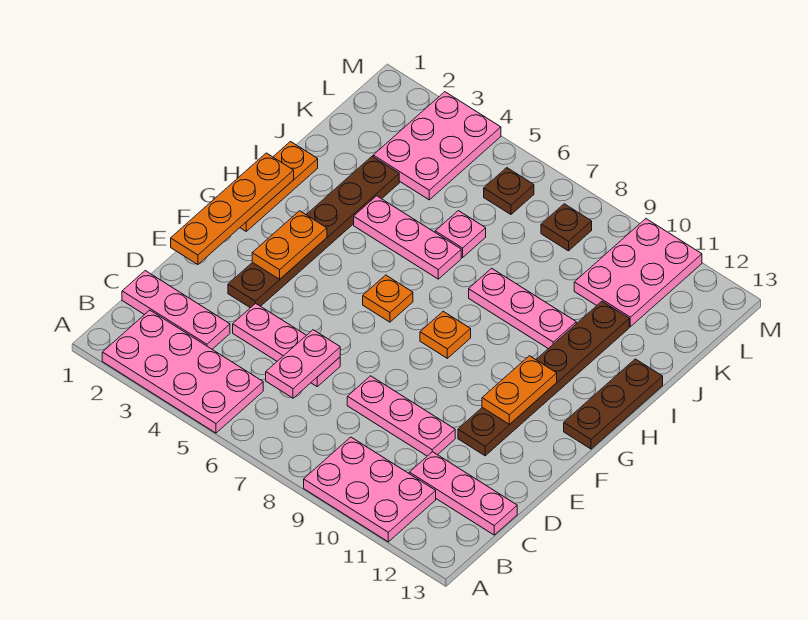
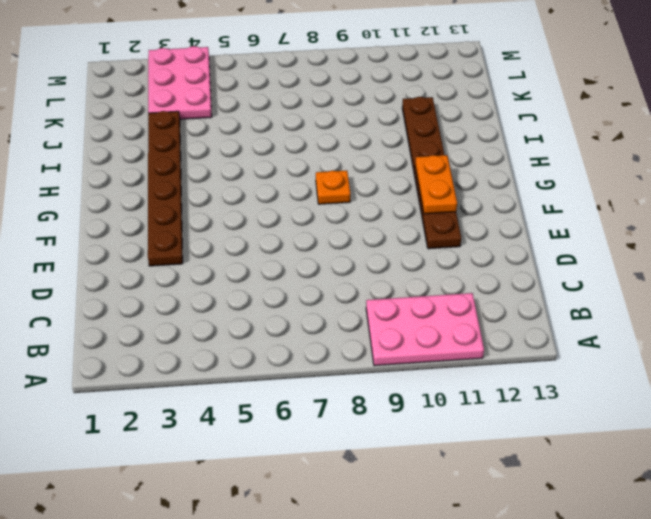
none -> pink plate A2:B5 level 1
none -> pink plate C1:C3 level 1
none -> pink plate C11:C13 level 1

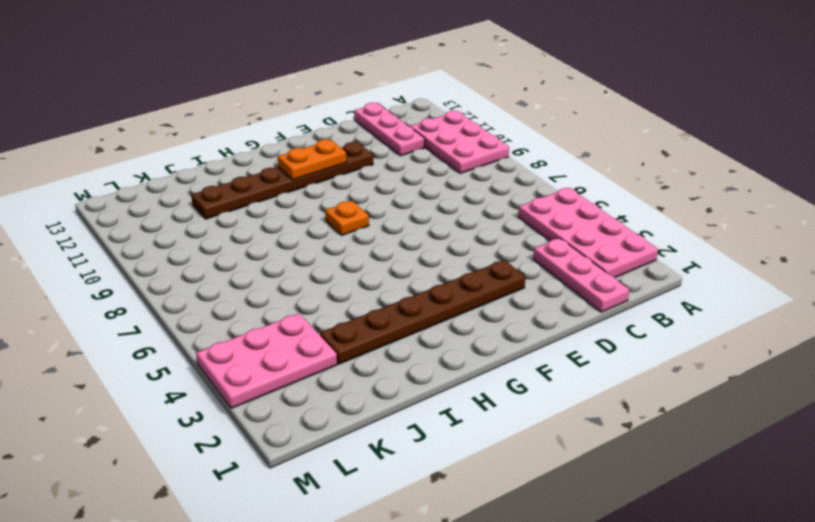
none -> pink plate D4:D6 level 1
none -> pink plate D8:D10 level 1
none -> orange plate G1:I1 level 1

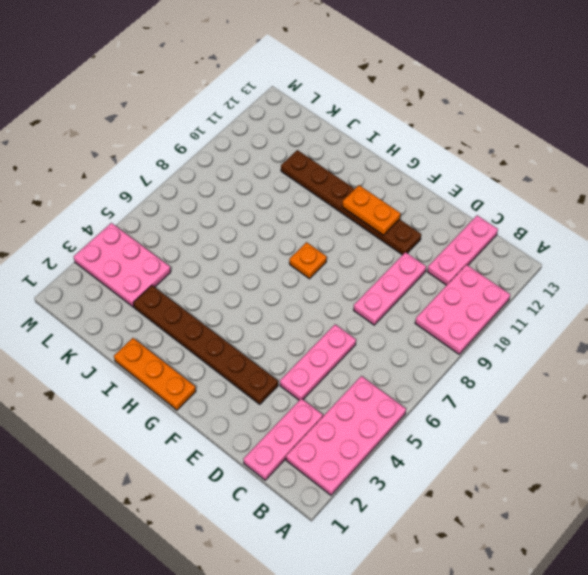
none -> orange plate G6 level 1
none -> brown plate G13:I13 level 1
none -> pink plate I4:I6 level 1

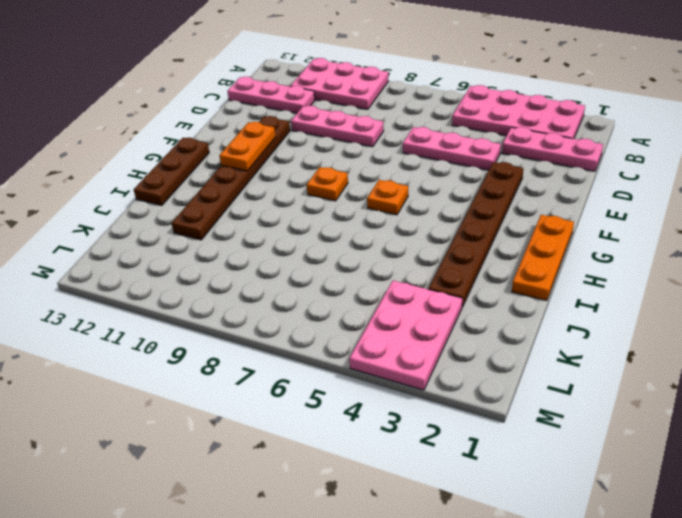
none -> pink plate I4:I6 level 1
none -> pink plate I8:I10 level 1
none -> pink plate J6 level 1

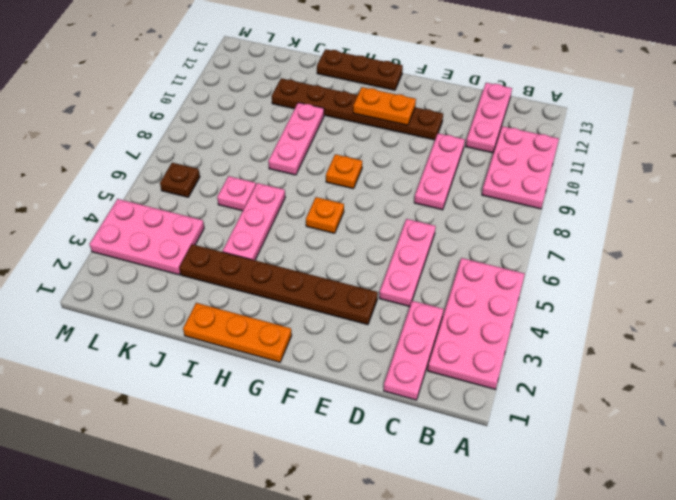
none -> pink plate K10:M11 level 1
none -> brown plate L8 level 1
none -> pink plate C6:D6 level 2

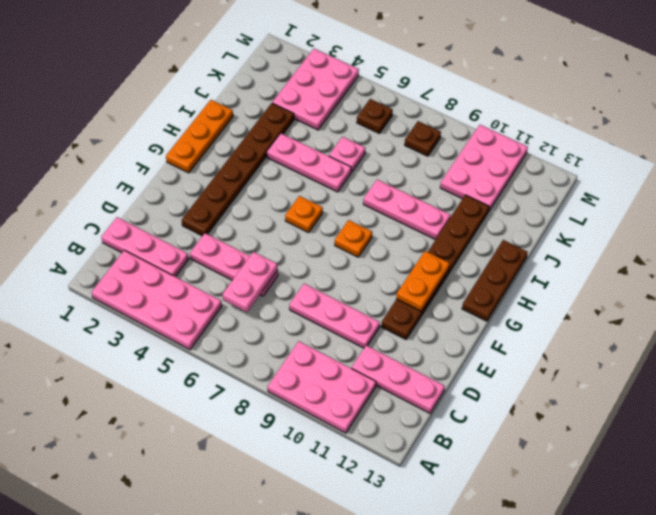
none -> orange plate E1:H1 level 2
none -> orange plate F3:G3 level 2

